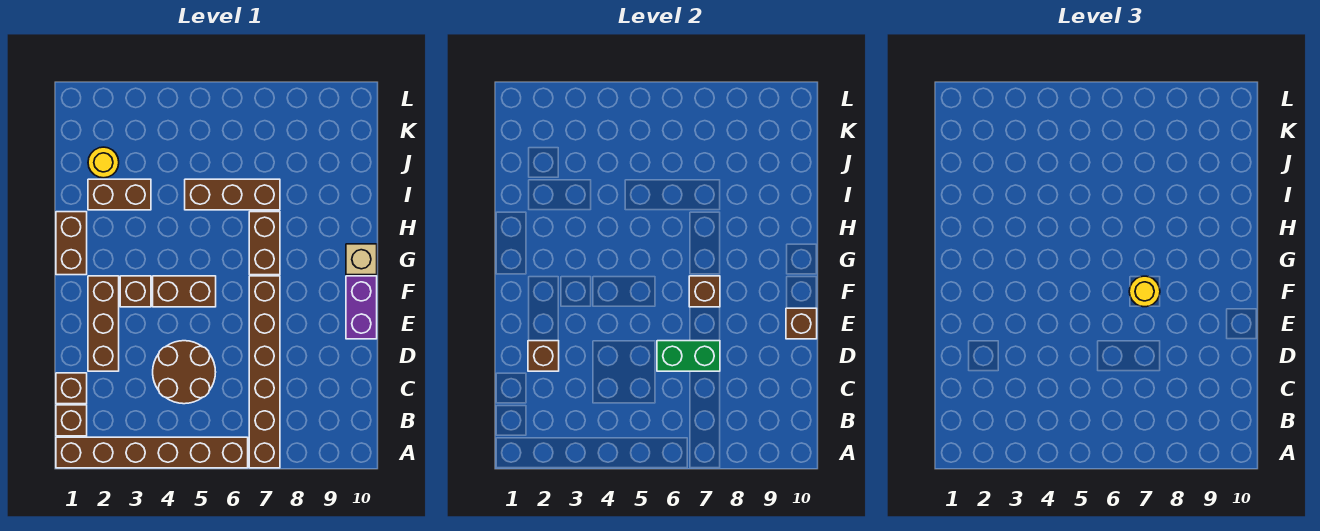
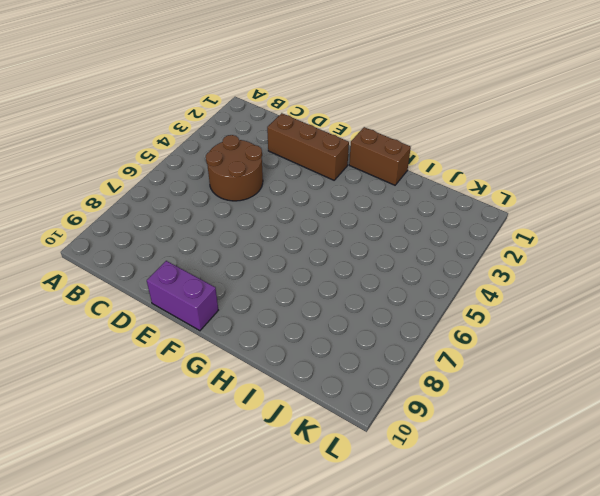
none -> brown brick A1:A6 level 1
none -> brown brick A7:F7 level 1
none -> brown brick B1 level 1

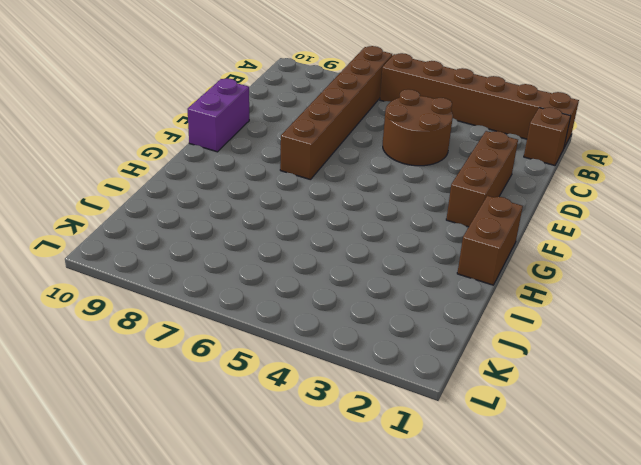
none -> brown brick C1 level 1
none -> brown brick F3 level 1
none -> brown brick F4:F5 level 1

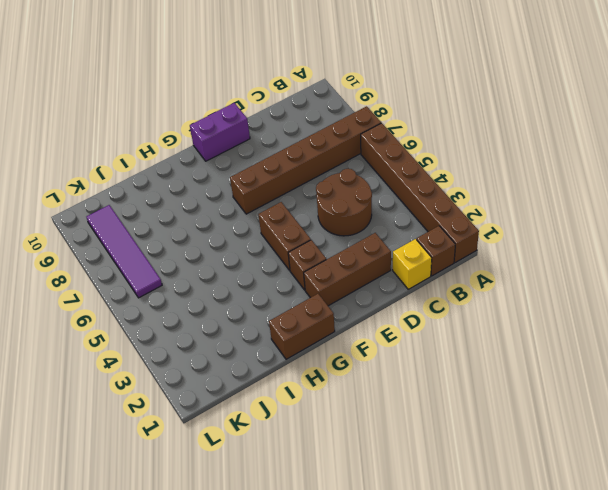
yellow brick C1 level 1 -> brown brick C1 level 1
purple tile K6:K9 level 1 -> none
none -> brown brick G7:H7 level 1
none -> tan brick G10 level 1
none -> brown brick I2:I3 level 1

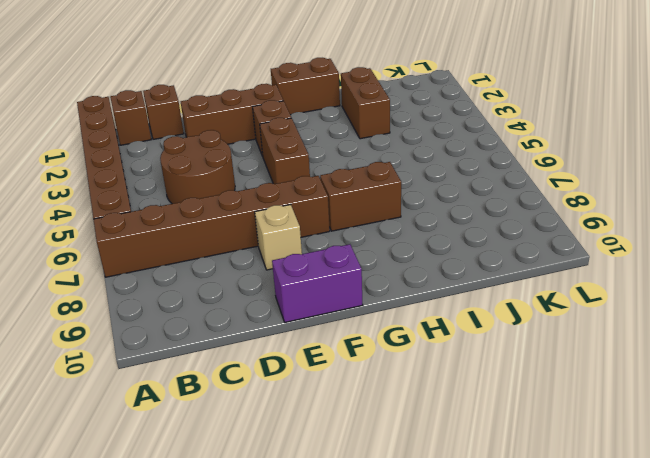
tan brick E8 level 1 -> tan brick G10 level 1
none -> brown brick I5:I7 level 1
none -> yellow round brick J2 level 1
none -> brown brick D2 level 2

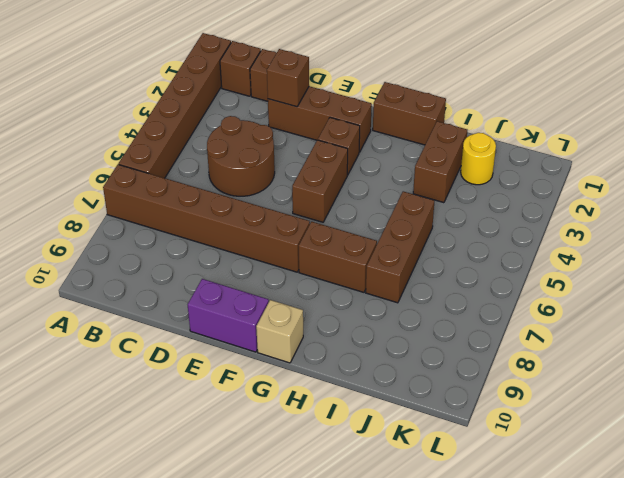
none -> green brick D6:D7 level 2
none -> brown brick E10 level 2
none -> brown brick F7 level 2

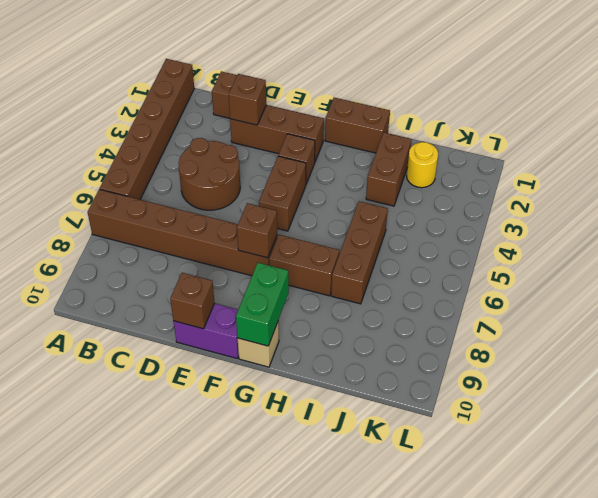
green brick G9:G10 level 2 -> green brick D6:D7 level 2
none -> brown brick B1 level 1
none -> yellow round brick F7 level 3

